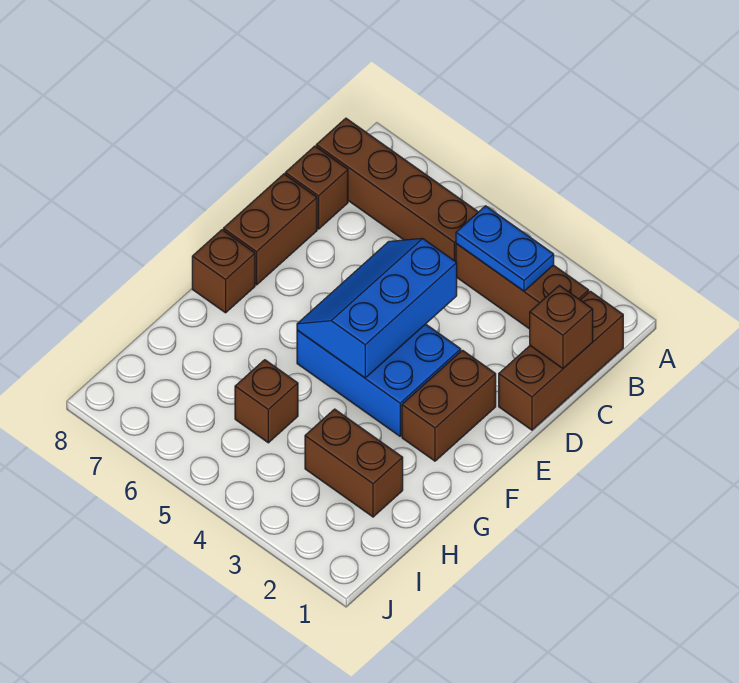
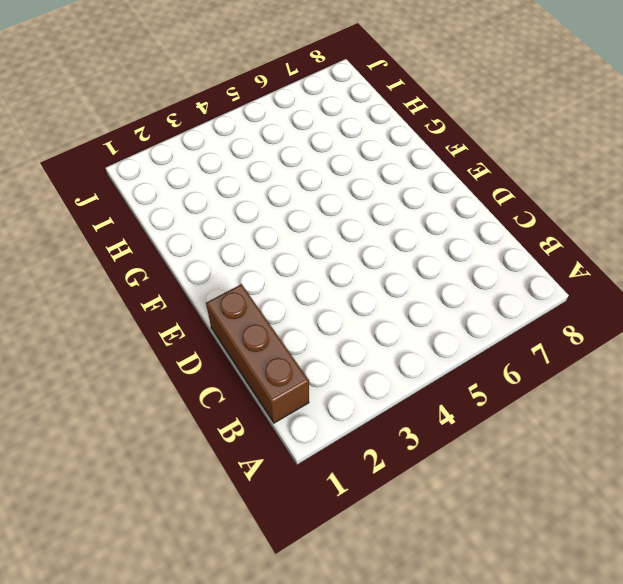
none -> brown brick B2:B4 level 1
none -> brown brick B5:B8 level 1
none -> brown brick C8 level 1

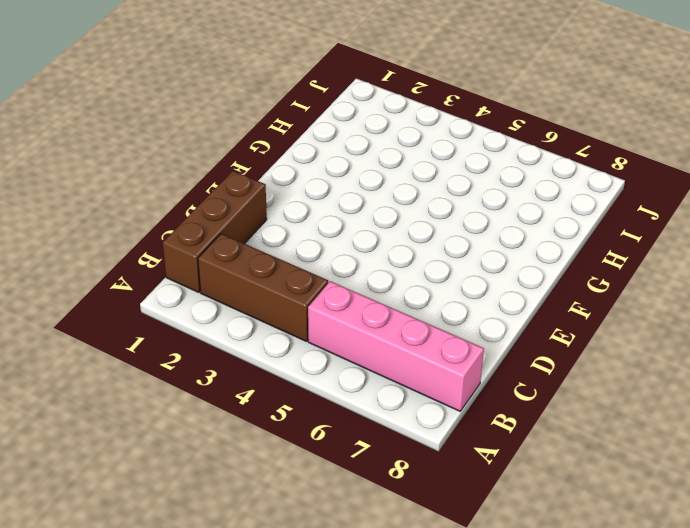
pink brick B5:B8 level 1 -> brown brick B5:B8 level 1
none -> brown brick C8 level 1
none -> brown brick D8:E8 level 1
none -> brown brick E2:F2 level 1

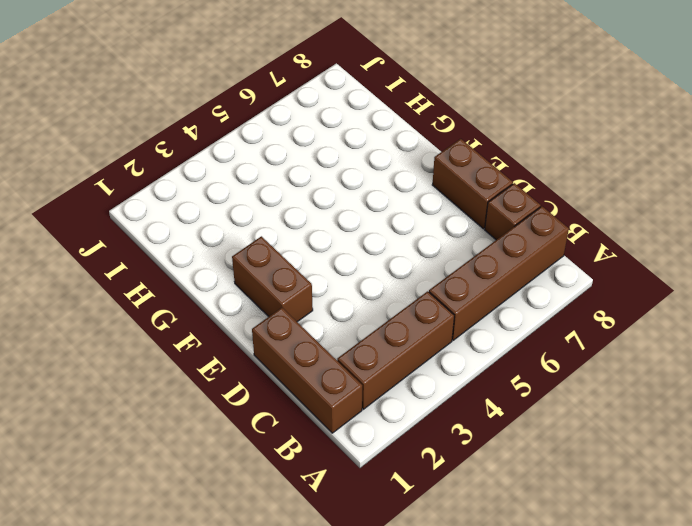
none -> blue brick E3:F5 level 1
none -> brown brick F8 level 1
none -> brown brick H2:H3 level 1

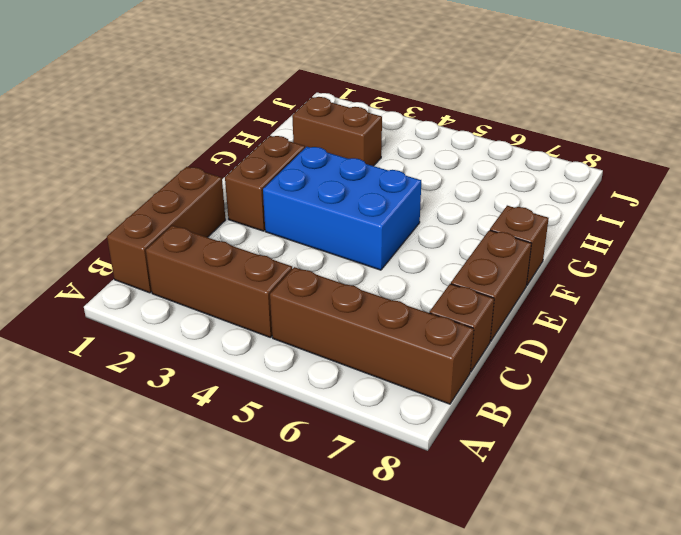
none -> brown brick H5 level 1
none -> blue plate B3:B4 level 2
none -> brown brick C1 level 2

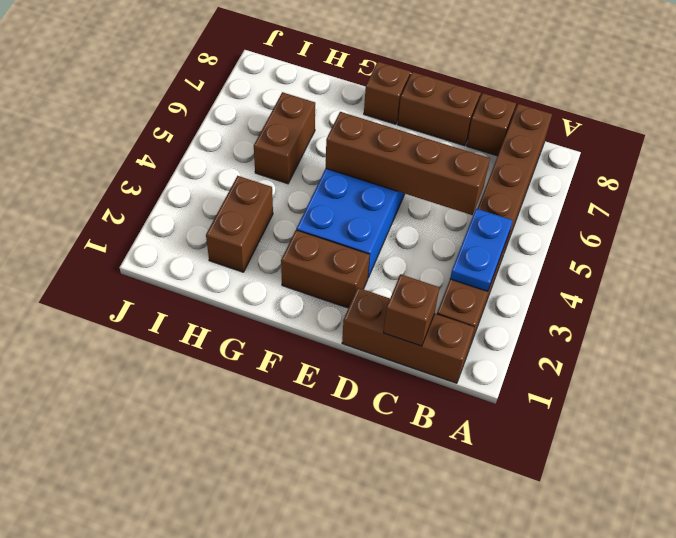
brown brick C5:F5 level 2 -> blue slope D4:F5 level 2 top 4
brown brick H5:H6 level 1 -> brown brick H5 level 1

